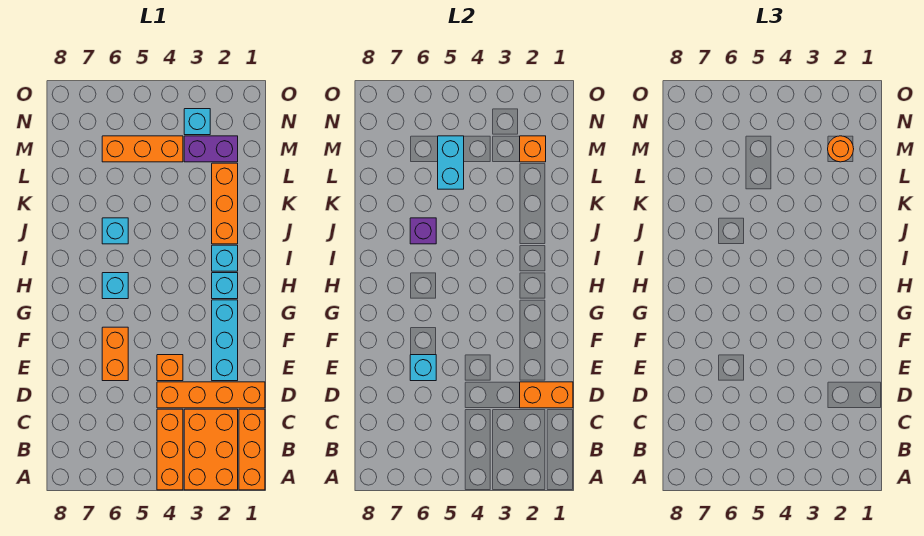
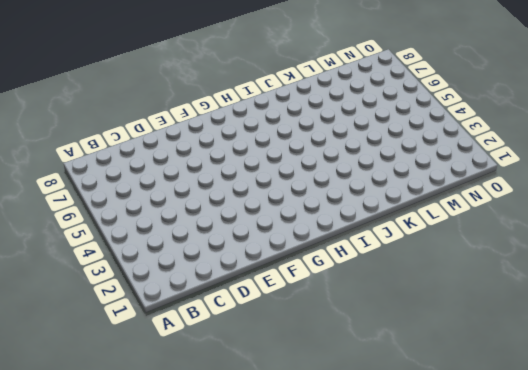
none -> orange brick A1:C1 level 1
none -> orange brick A2:C3 level 1
none -> orange brick A4:C4 level 1

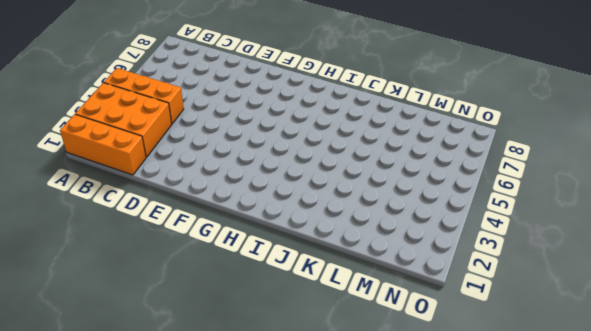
none -> orange brick D1:D4 level 1
none -> cyan brick E2:G2 level 1
none -> orange brick E4 level 1

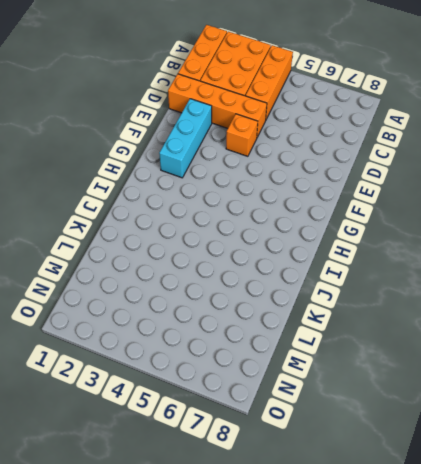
none -> orange brick E6:F6 level 1
none -> cyan brick H2 level 1
none -> cyan brick H6 level 1

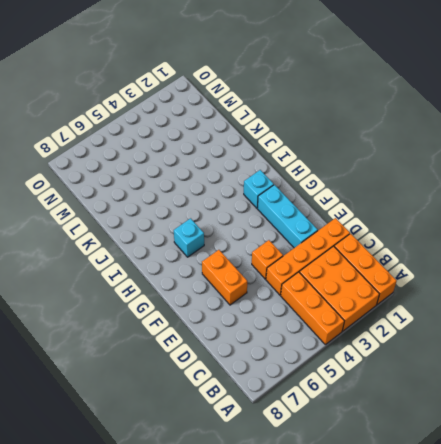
none -> cyan brick I2 level 1
none -> orange brick J2:L2 level 1
none -> cyan brick J6 level 1

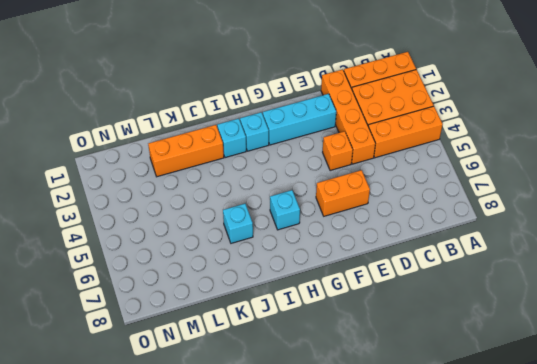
none -> purple brick M2:M3 level 1
none -> orange brick M4:M6 level 1
none -> cyan brick N3 level 1

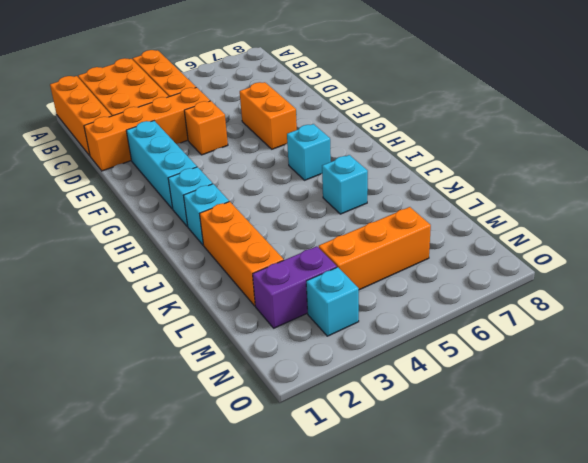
none -> orange brick D1:D2 level 2
none -> cyan brick E6 level 2
none -> purple brick J6 level 2

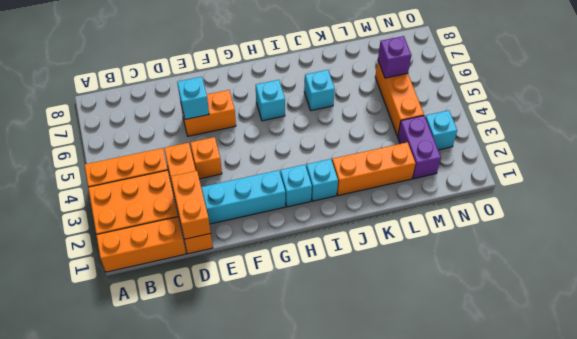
purple brick M6 level 2 -> purple brick J6 level 2
none -> cyan brick L5:M5 level 2
none -> orange brick M2 level 2
none -> orange round brick M2 level 3

